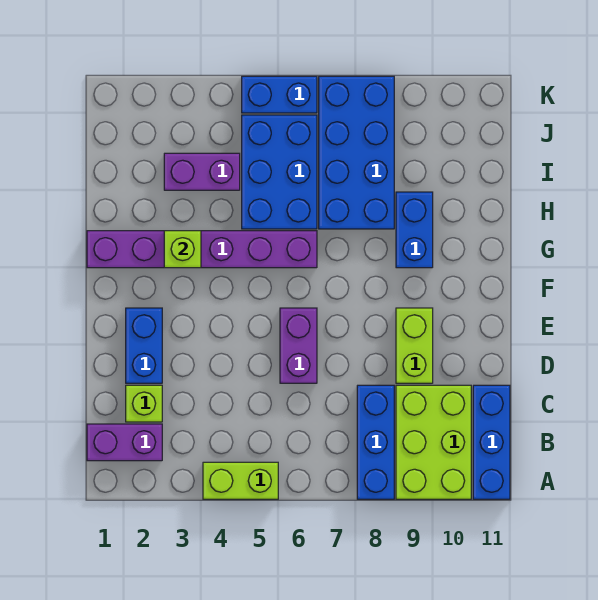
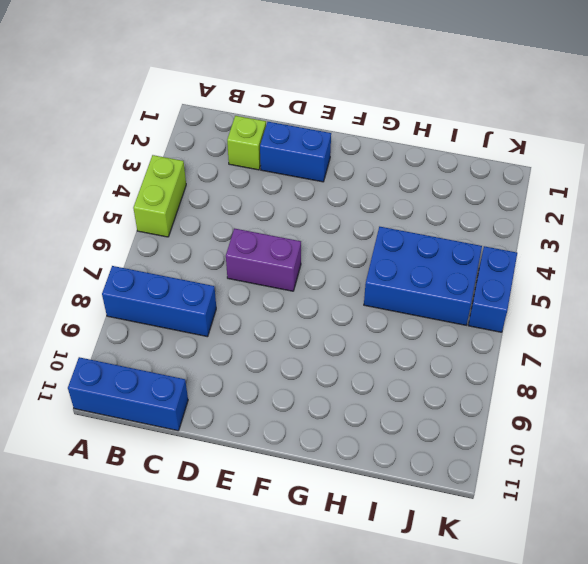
none -> lime brick A9:C10 level 1
none -> purple brick B1:B2 level 1
none -> lime brick D9:E9 level 1

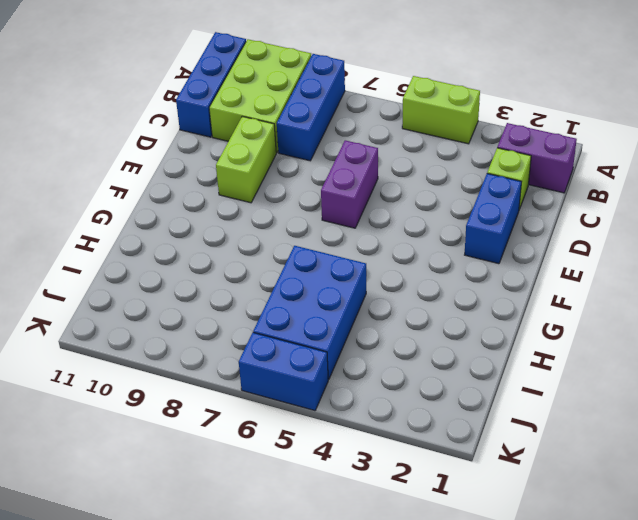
none -> purple brick G1:G6 level 1
none -> blue brick G9:H9 level 1
none -> blue brick H7:K8 level 1

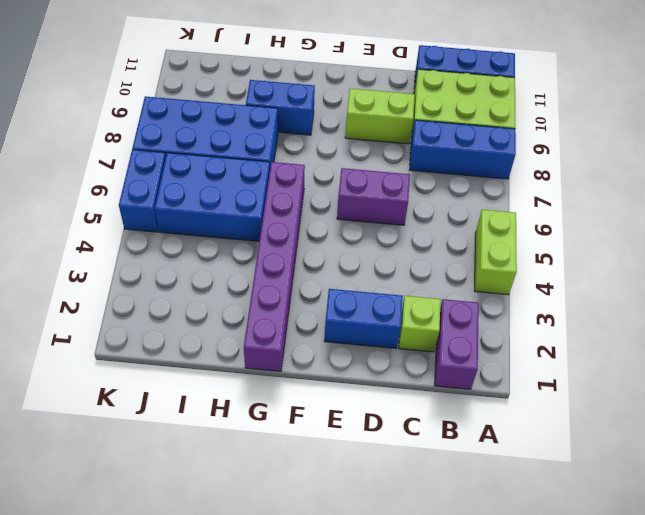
none -> purple brick I3:I4 level 1
none -> lime brick G3 level 2

